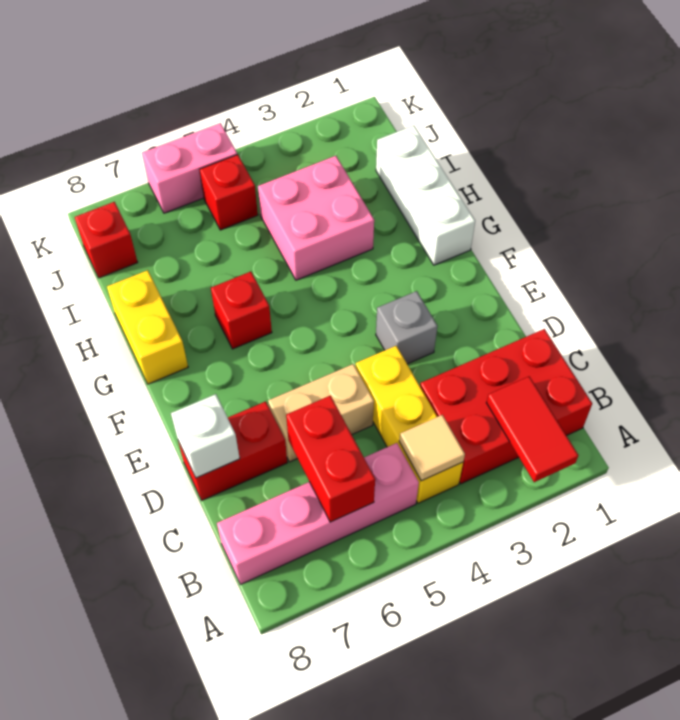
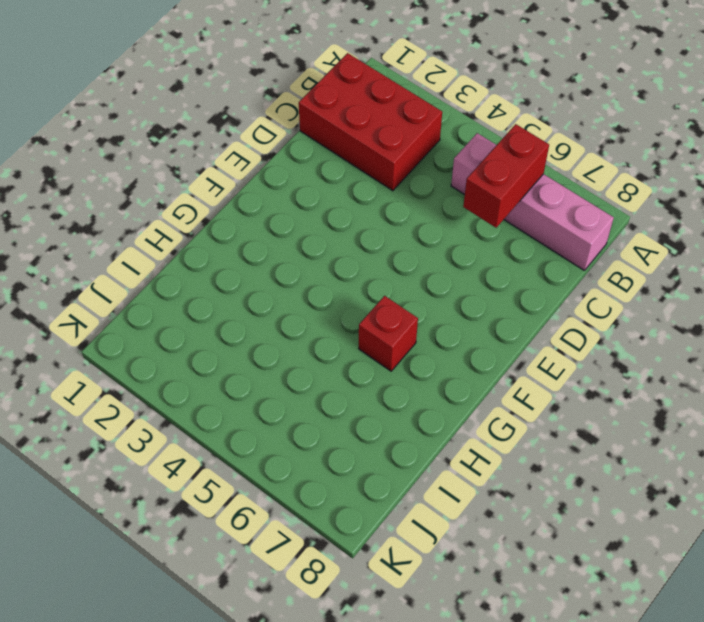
none -> yellow brick B4:D4 level 1
none -> tan brick D5:D6 level 1
none -> red brick D7:D8 level 1

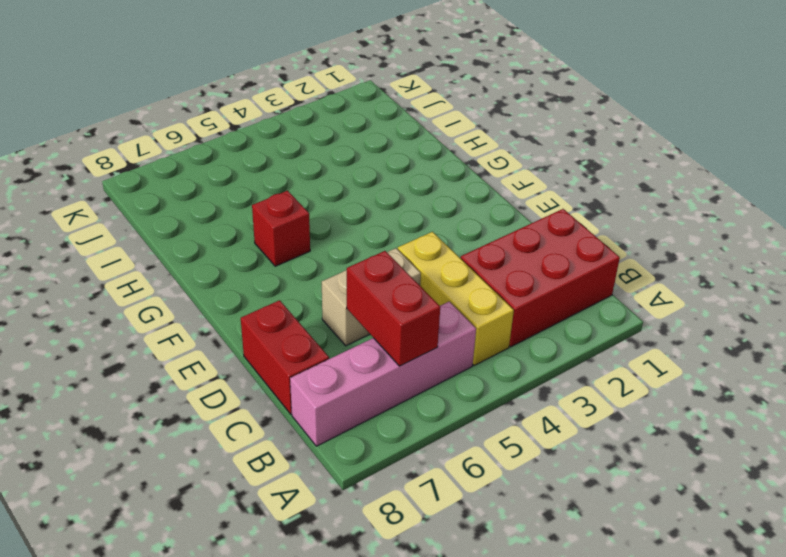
red brick C8:D8 level 1 -> red brick D7:D8 level 1
none -> grey brick E3 level 1
none -> white brick G1:I1 level 1
none -> yellow brick G8:H8 level 1

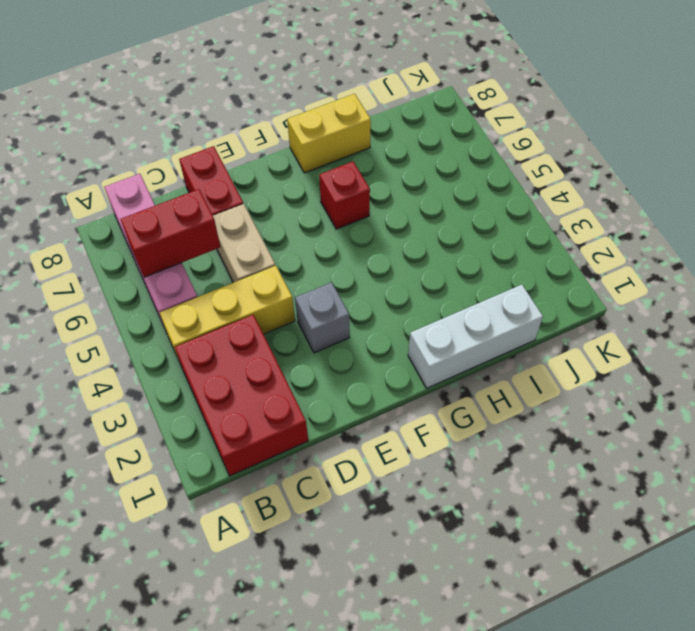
none -> pink brick H3:I4 level 1
none -> red brick J5 level 1
none -> red brick J8 level 1

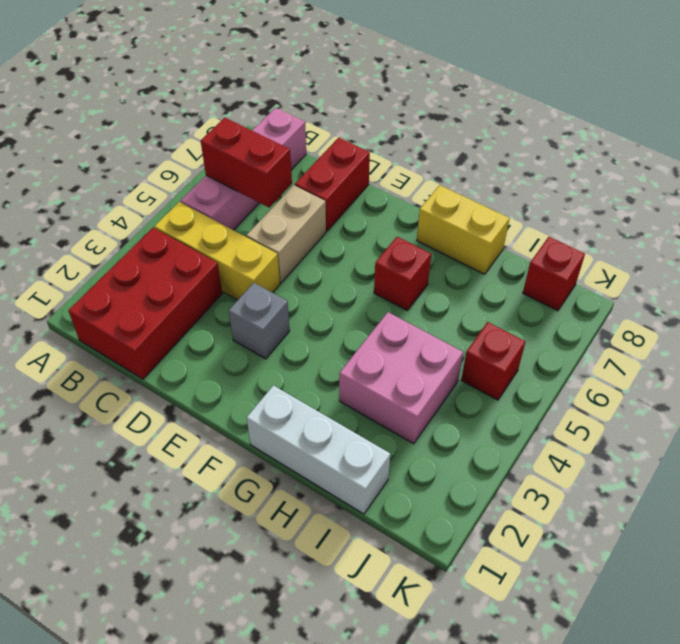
none -> pink brick K5:K6 level 1
none -> red tile A2:B2 level 2
none -> tan tile B4 level 2

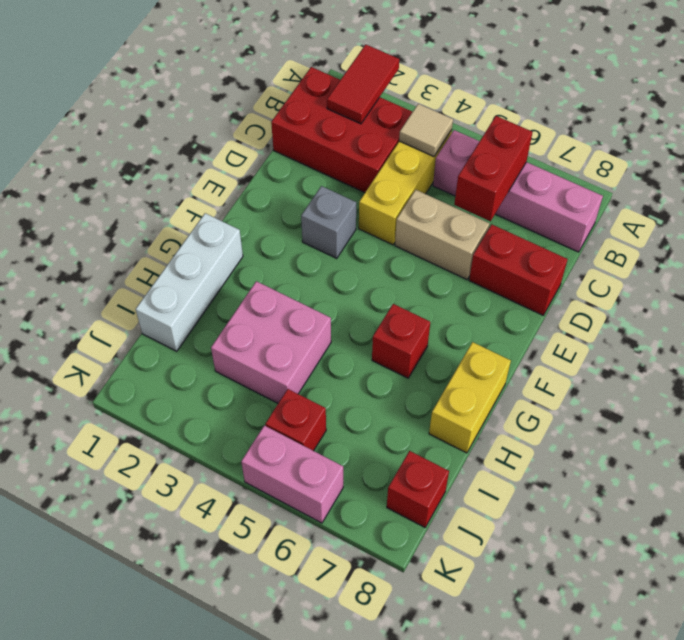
none -> white brick D8 level 2

